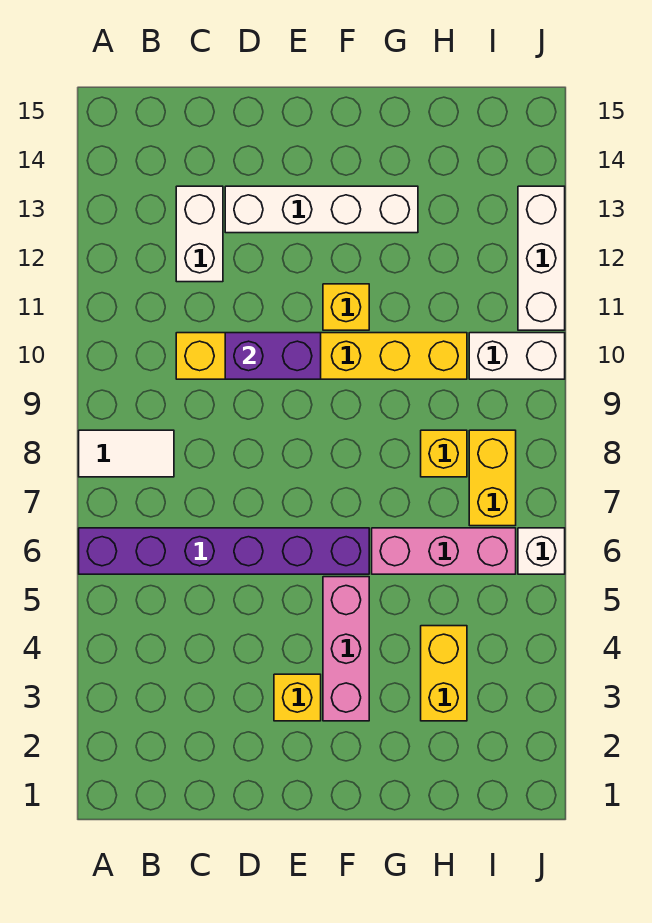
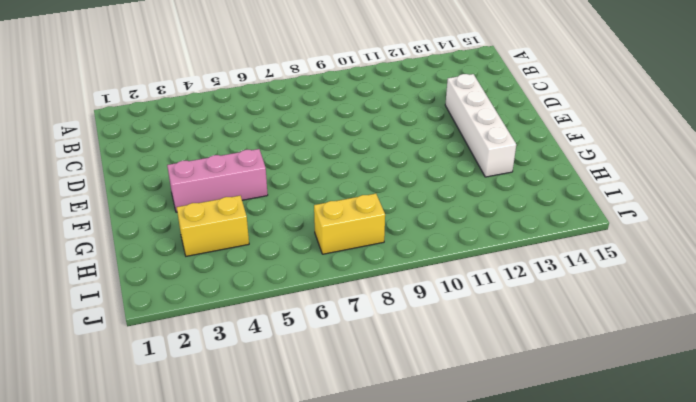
none -> purple brick A6:F6 level 1
none -> white tile A8:B8 level 1
none -> yellow brick C10:H10 level 1

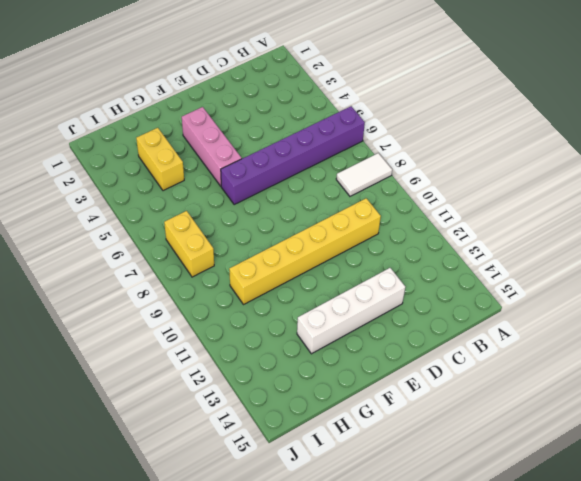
none -> white brick C12:C13 level 1
none -> yellow brick E3 level 1
none -> yellow brick F11 level 1

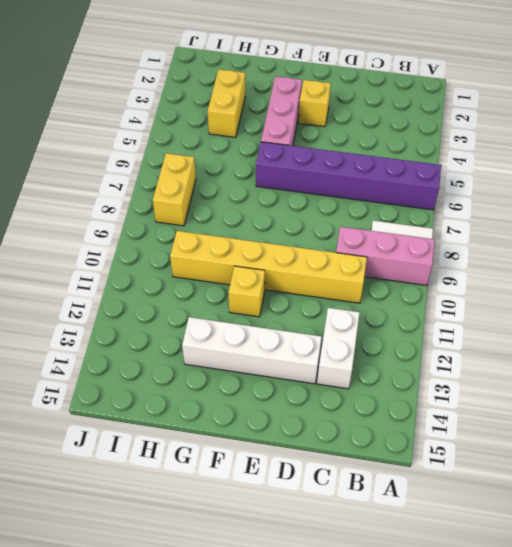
pink brick A9:C9 level 1 -> pink brick G6:I6 level 1
none -> yellow brick H8 level 1
none -> white brick I10:J10 level 1
none -> white brick J6 level 1

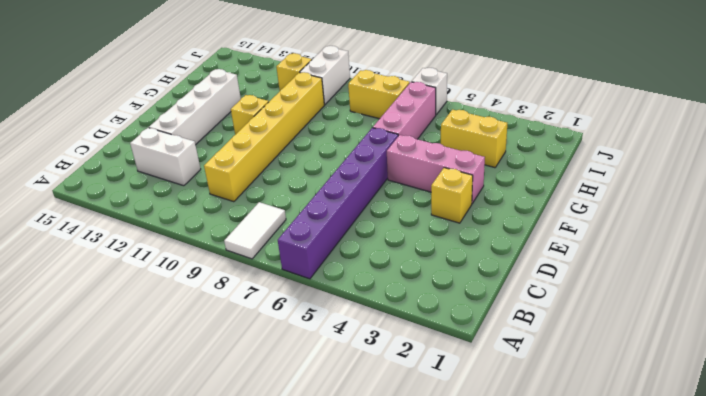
yellow brick I11 level 1 -> yellow brick H8 level 1
none -> white brick J11:J13 level 1
none -> purple brick D10:E10 level 2

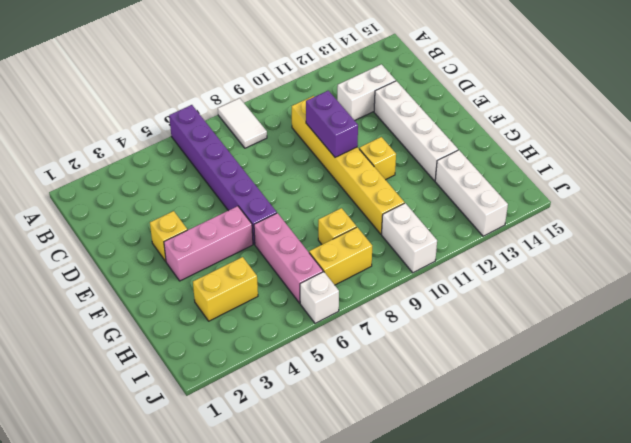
white brick H13:J13 level 1 -> white brick J11:J13 level 1

